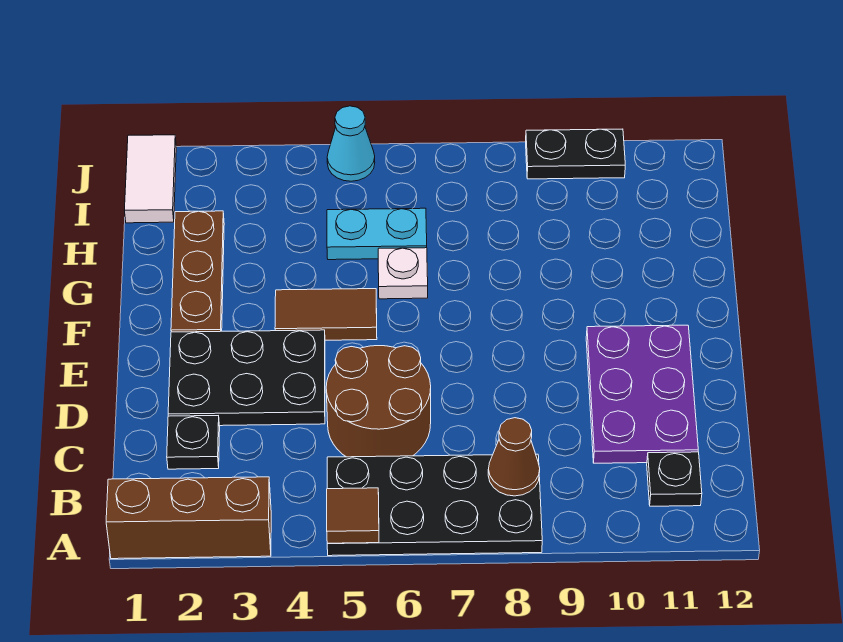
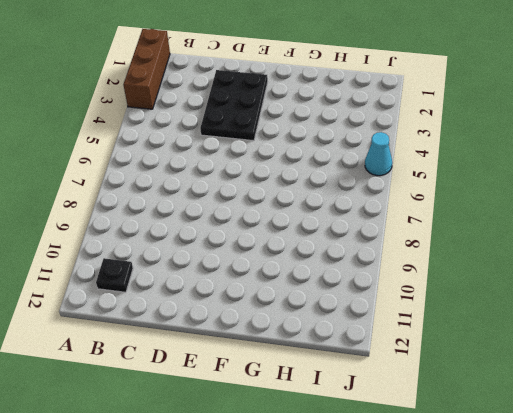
none -> black plate A5:B8 level 1
none -> black plate C2 level 1
none -> brown round brick C5:D6 level 1

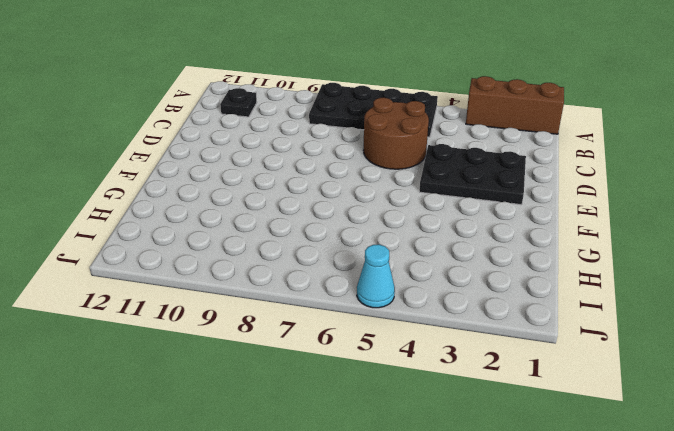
none -> black plate C2 level 1
none -> purple plate C10:E11 level 1
none -> brown plate F2:H2 level 1

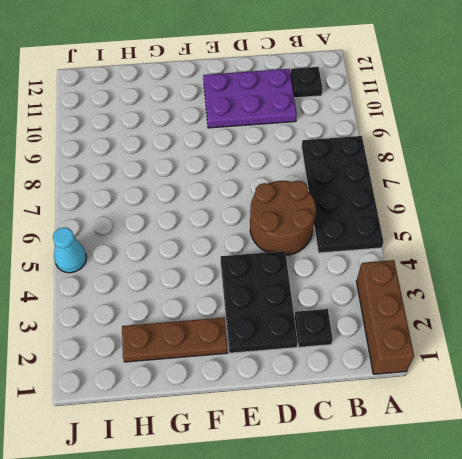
none -> brown tile F4:F5 level 1
none -> white plate G6 level 1
none -> cyan plate H5:H6 level 1

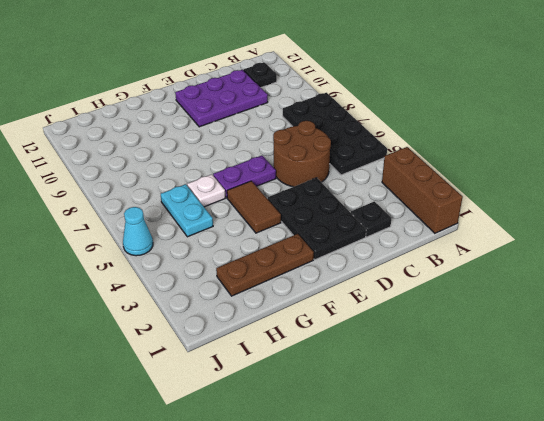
purple plate E6:F6 level 1 -> none
none -> white tile I1:J1 level 1
none -> black plate J9:J10 level 1
none -> brown tile A5 level 2

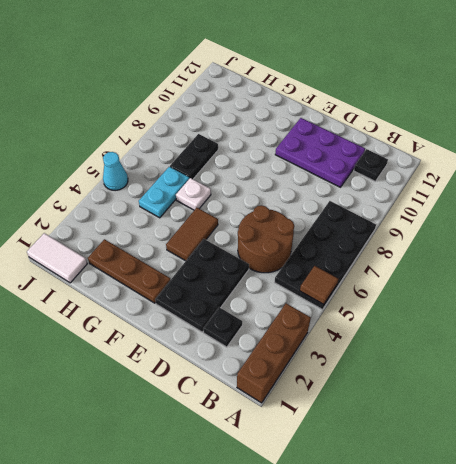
black plate H7:H8 level 1 -> black plate J9:J10 level 1
none -> brown cone B8 level 2

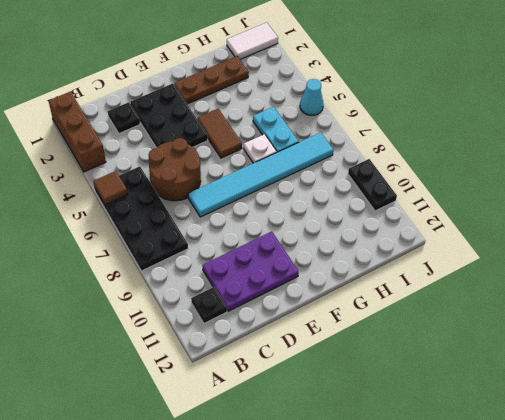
cyan tile D7:I7 level 1 -> none
none -> brown cone B8 level 2

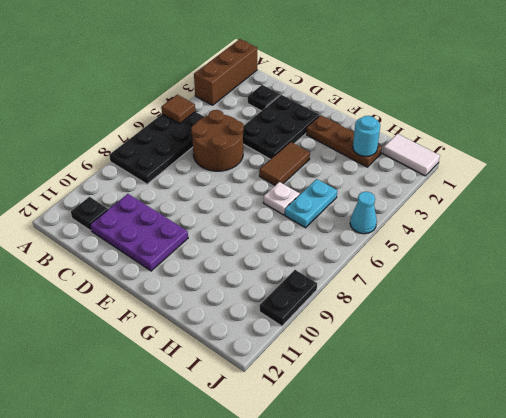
cyan round brick H2 level 2 -> none
none -> brown cone B8 level 2

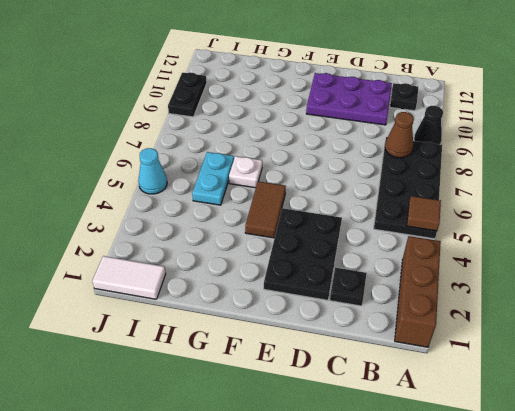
black cone A9 level 1 -> none
none -> brown round brick C5:D6 level 1
none -> brown plate F2:H2 level 1

